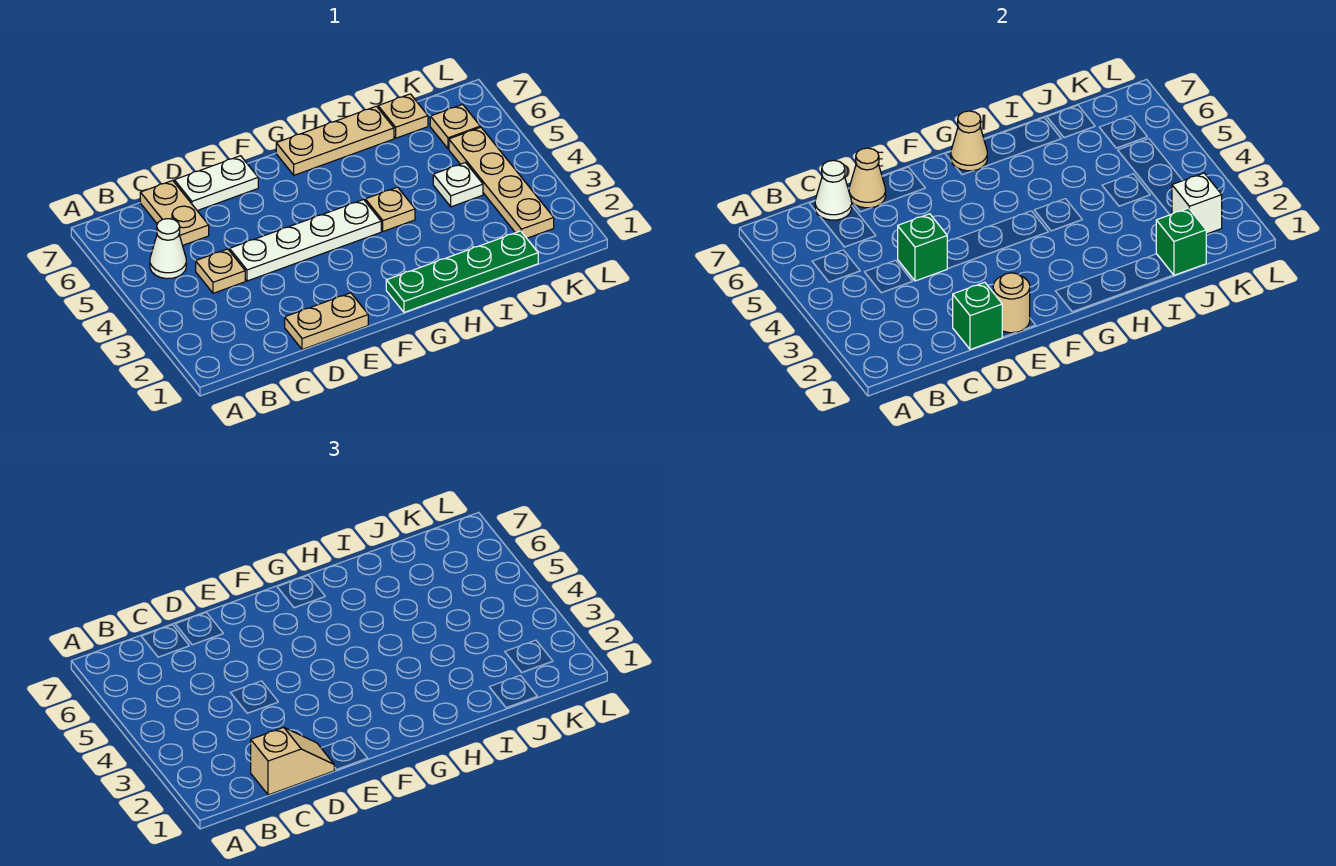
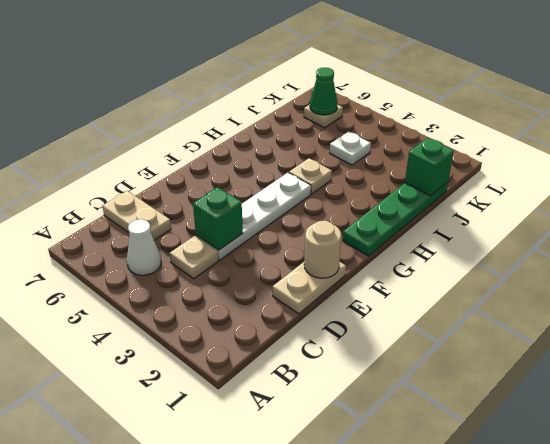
green cone K6 level 2 -> none
none -> white plate D7:E7 level 1
none -> tan plate G7:I7 level 1
none -> tan plate J7 level 1

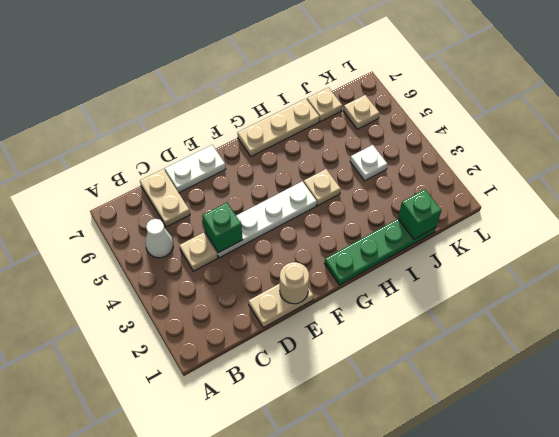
none -> tan plate K2:K5 level 1
none -> white cone C7 level 2
none -> green brick D1 level 2

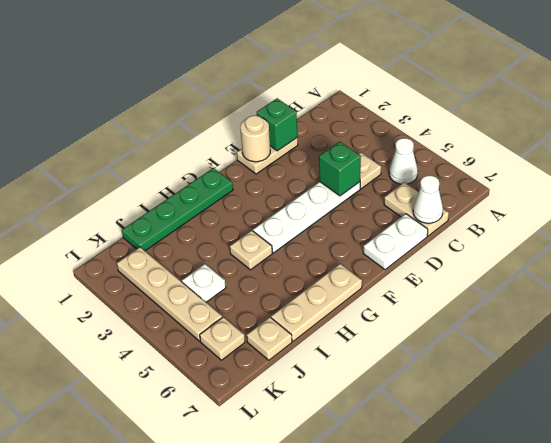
none -> tan cone D7 level 2
none -> tan cone G7 level 2
none -> green brick J1 level 2

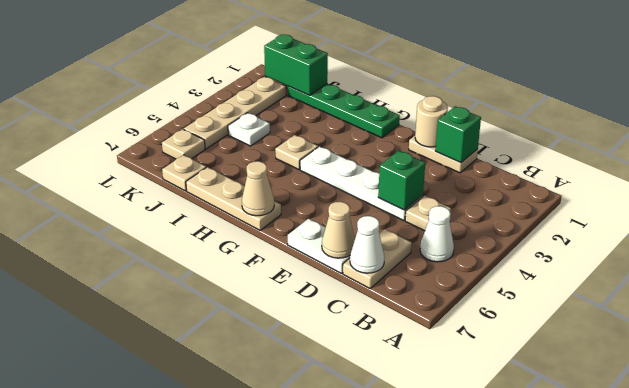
green brick J1:K1 level 2 -> green brick J1 level 2
none -> white brick K2 level 2
none -> tan slope C1:D1 level 3 top C

